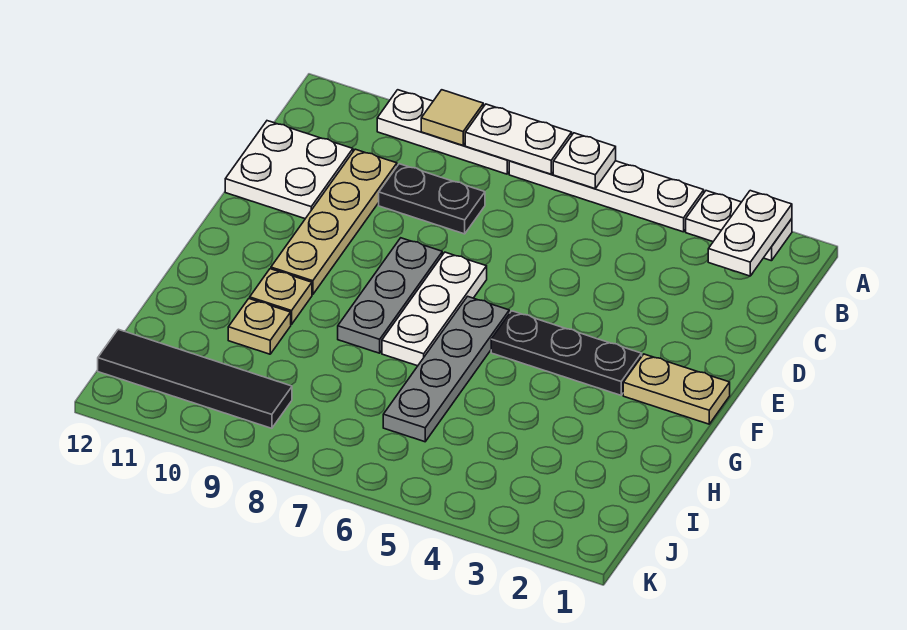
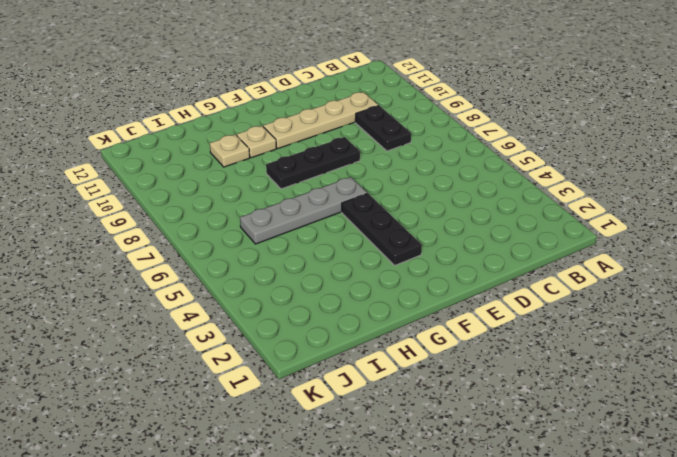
black plate E8:G8 level 1 -> grey plate E8:G8 level 1
none -> white plate A2:A3 level 1
none -> white plate A4:A7 level 1
none -> white plate A8:A10 level 1

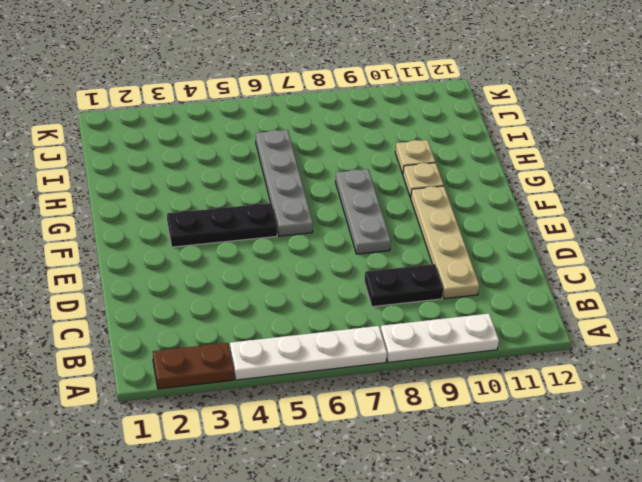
brown plate A2:A3 level 1 -> white plate A2:A3 level 1
none -> white plate C11:D12 level 1
none -> white plate E7:G7 level 1
none -> tan plate F1:F2 level 1

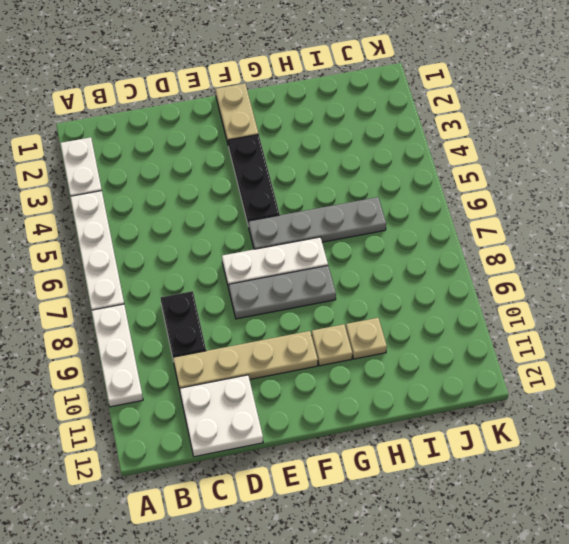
none -> black tile J9:J12 level 1
none -> white plate A2:B2 level 2
none -> white plate A6 level 2

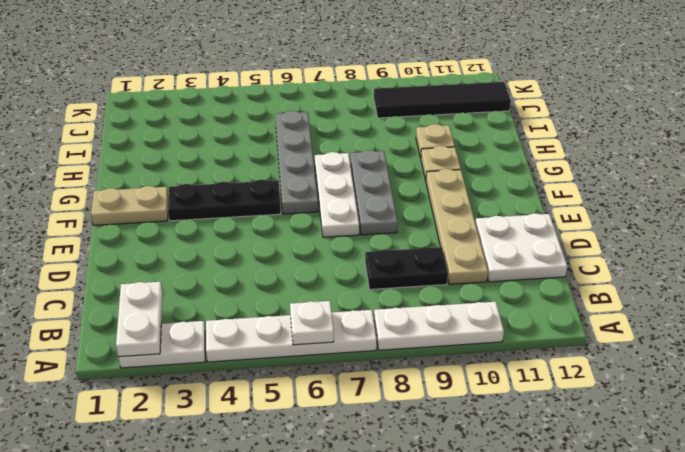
none -> white plate A7:A8 level 2
none -> tan tile A9 level 2

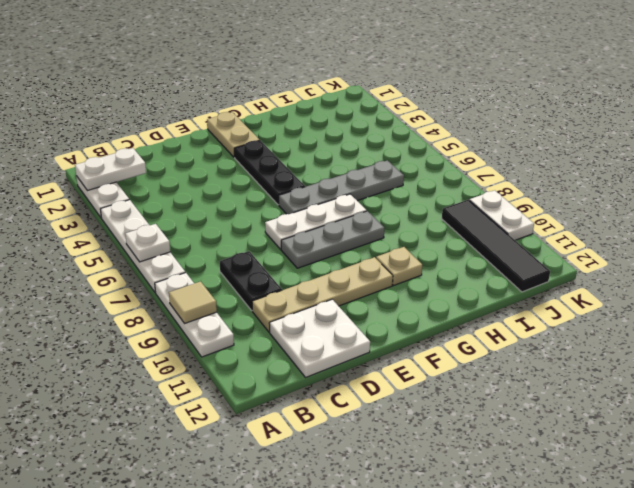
white plate K9:K10 level 1 -> white plate A7:A8 level 2
none -> tan plate H10 level 1

